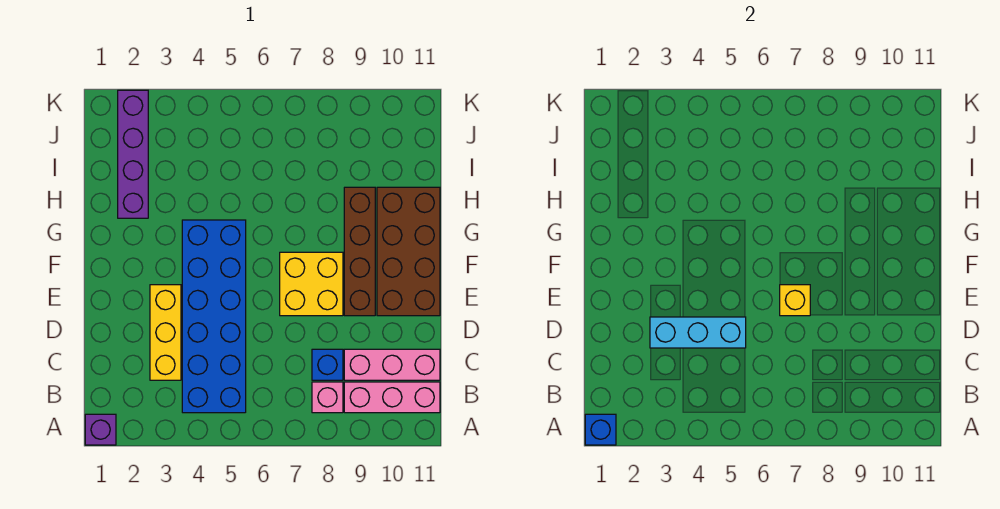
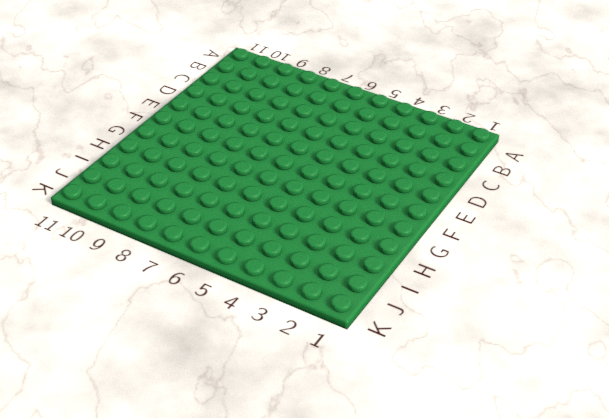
none -> purple brick A1 level 1
none -> blue brick B4:G5 level 1
none -> pink brick B8 level 1

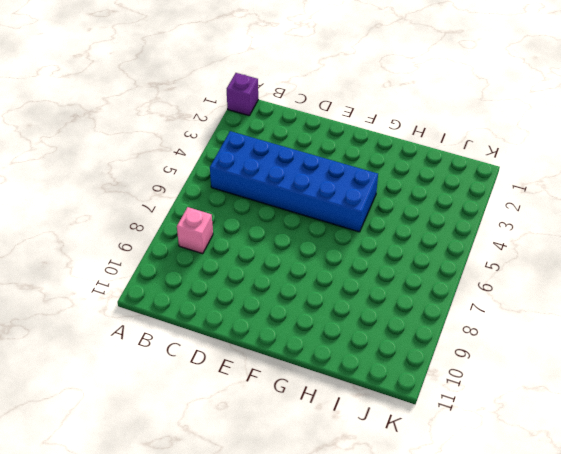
none -> pink brick B9:B11 level 1
none -> yellow brick C3:E3 level 1
none -> blue brick C8 level 1

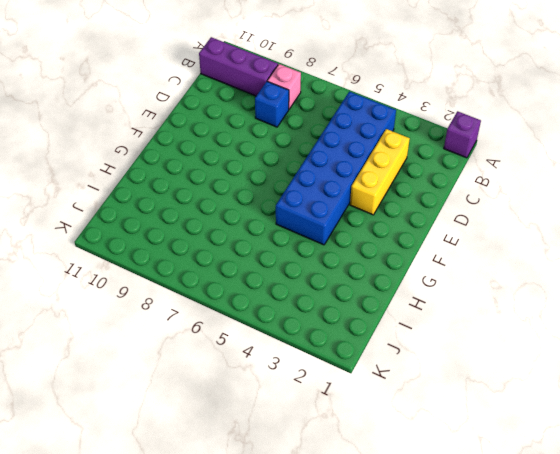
purple brick B9:B11 level 1 -> pink brick B9:B11 level 1
none -> pink brick C9:C11 level 1
none -> yellow brick E7:F8 level 1
none -> brown brick E9:H9 level 1

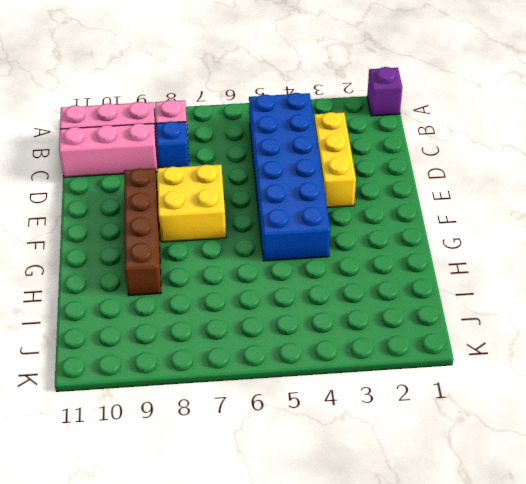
none -> brown brick E10:H11 level 1
none -> purple brick H2:K2 level 1
none -> blue brick A1 level 2

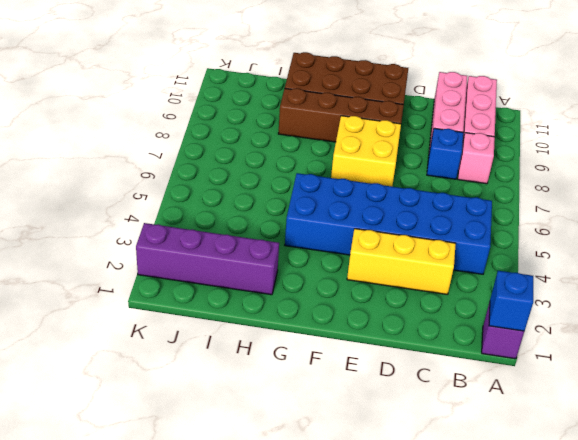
none -> cyan brick D3:D5 level 2
none -> yellow brick E7 level 2

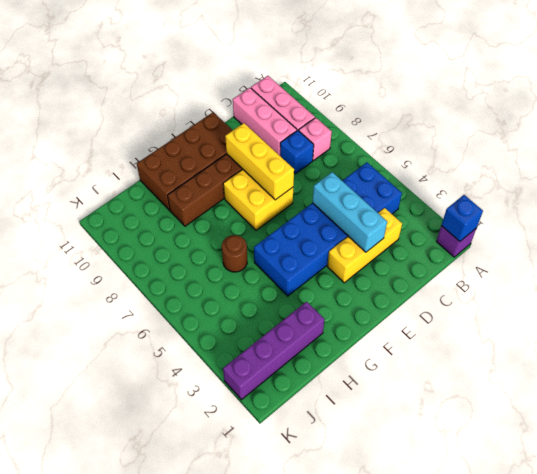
yellow brick E7:E9 level 2 -> yellow brick E7 level 2
brown round brick H6 level 1 -> none

